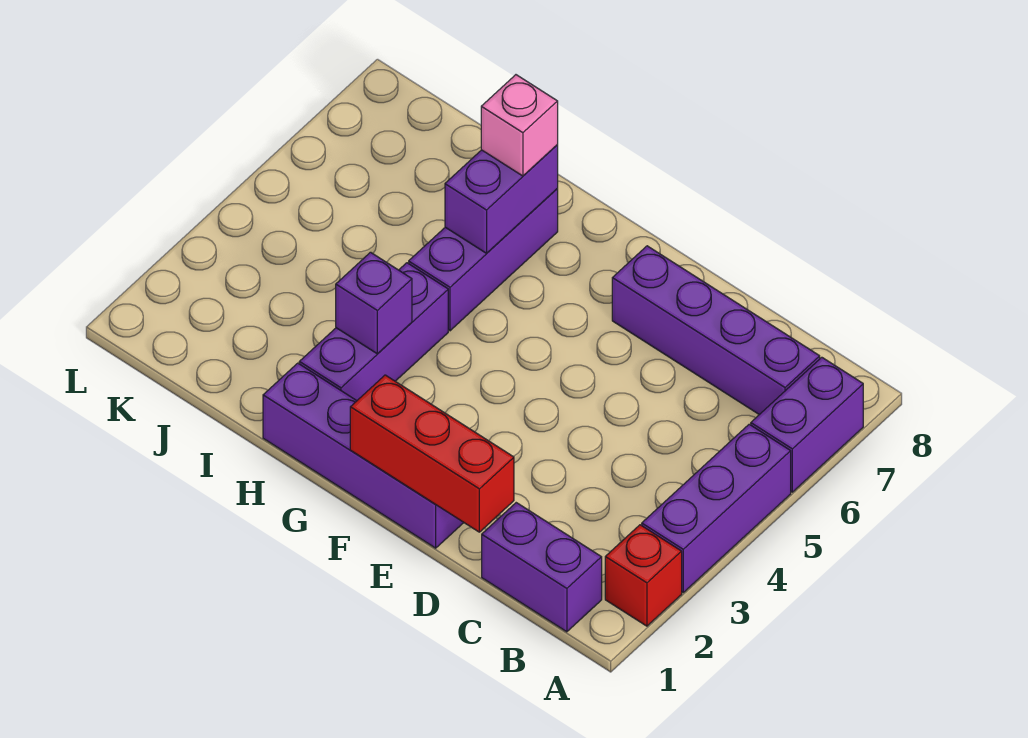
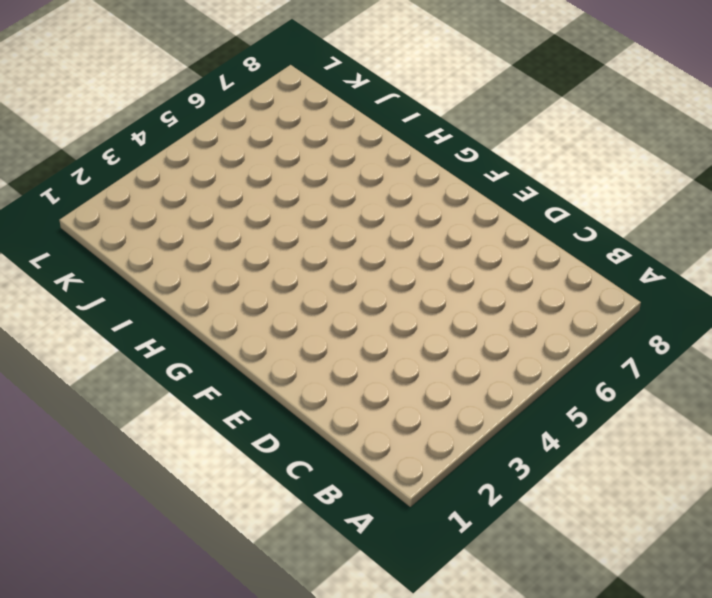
none -> red brick A2 level 1
none -> purple brick A3:A5 level 1
none -> purple brick A6:A7 level 1

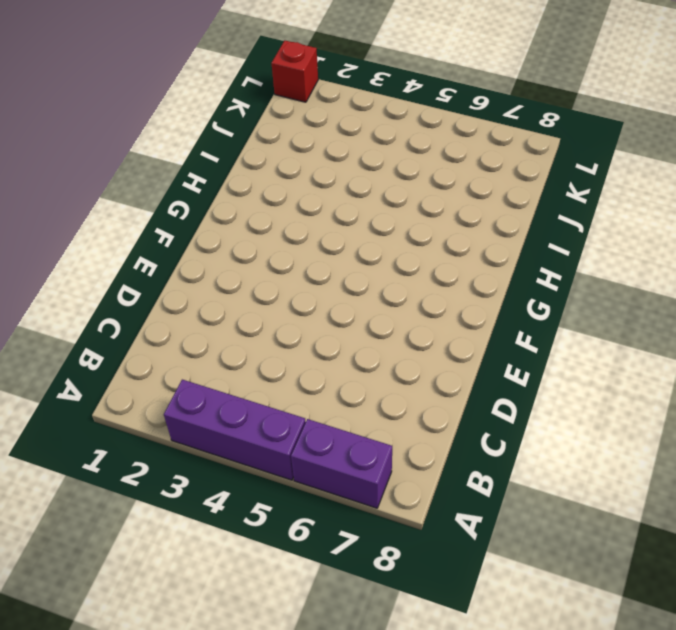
red brick L1 level 1 -> red brick A2 level 1
none -> purple brick B1:C1 level 1
none -> purple brick B7:E7 level 1
none -> purple brick E1:H1 level 1

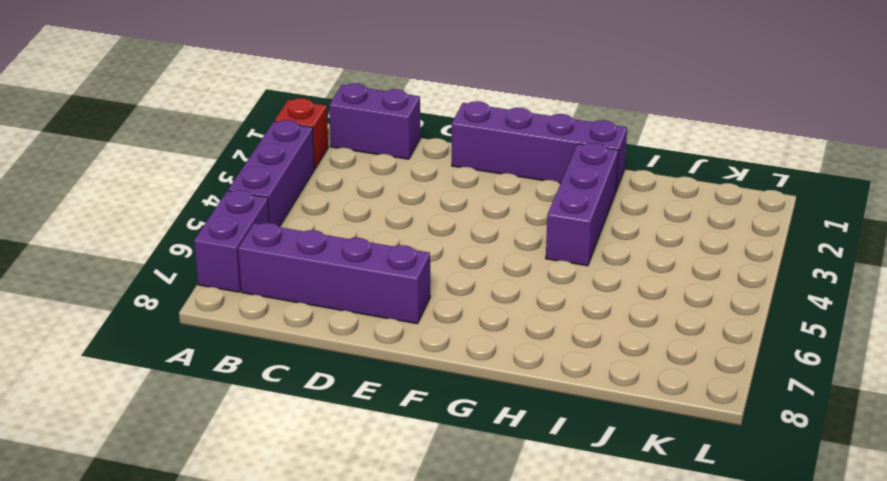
none -> purple brick H5:H7 level 1
none -> red brick D1:F1 level 2
none -> purple brick H3 level 2

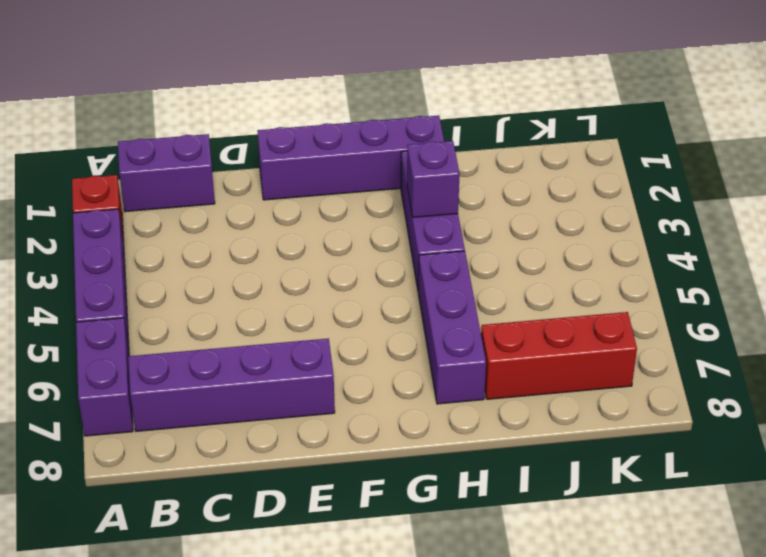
red brick I7:K7 level 1 -> red brick D1:F1 level 2
none -> purple brick H6:H7 level 2
none -> pink brick H7 level 3

